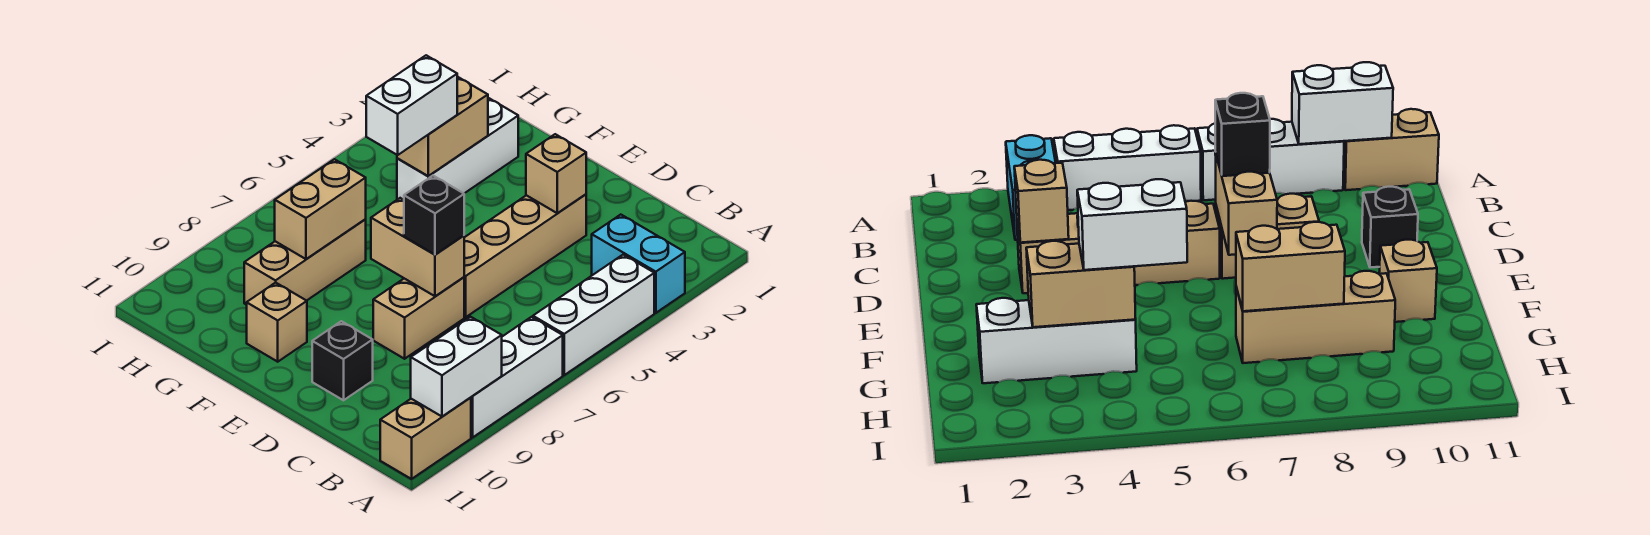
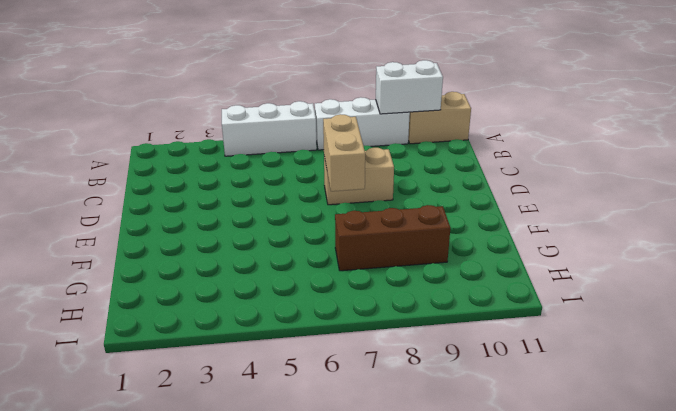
brown brick G7:G9 level 1 -> tan brick G7:G9 level 1
none -> cyan brick A3:B3 level 1
none -> tan brick D3:D6 level 1
none -> black brick D10 level 1

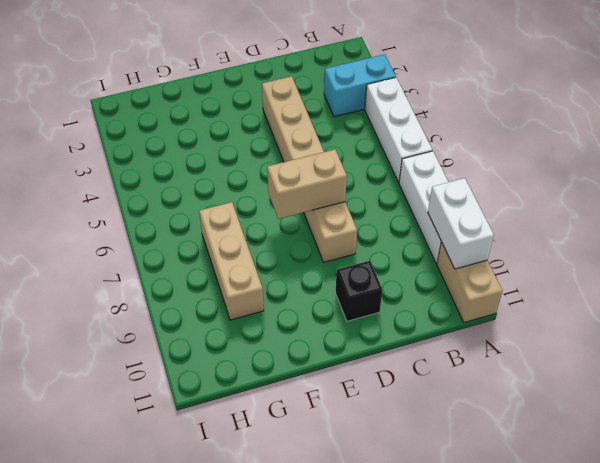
none -> tan brick F10 level 1
none -> white brick G2:G4 level 1
none -> tan brick D3 level 2

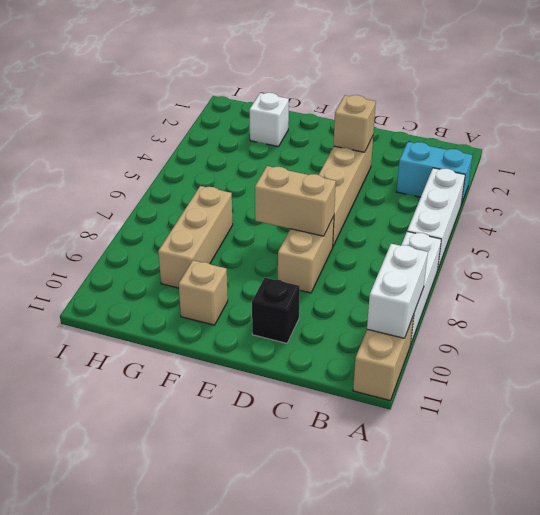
white brick G2 level 1 -> white brick G2:G4 level 1
none -> tan brick G3:G4 level 2
none -> tan brick G7:G8 level 2
none -> black brick D7 level 3

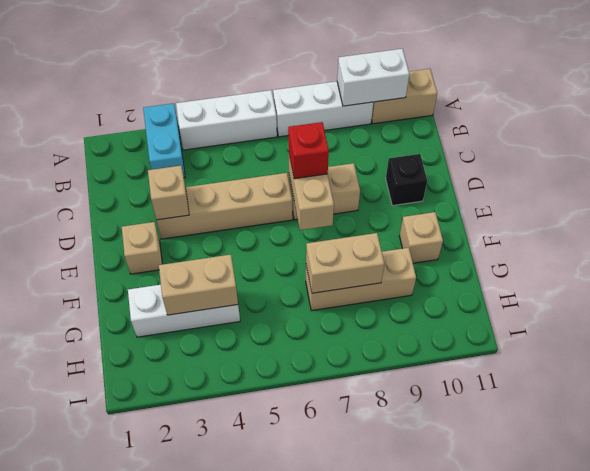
red brick D7 level 3 -> black brick D7 level 3
tan brick E2 level 1 -> none
none -> white brick G4:G5 level 3

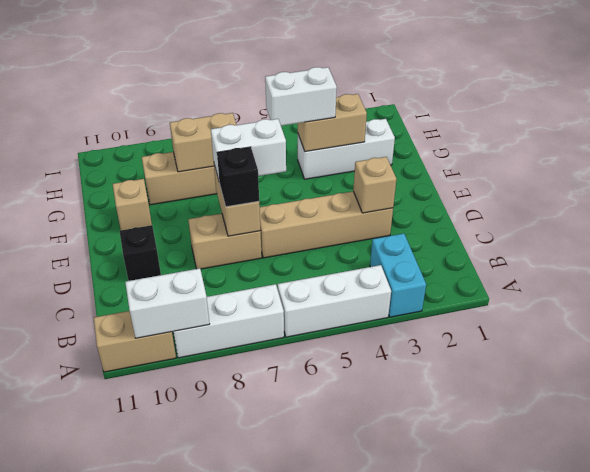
white brick E6:E7 level 3 -> none

